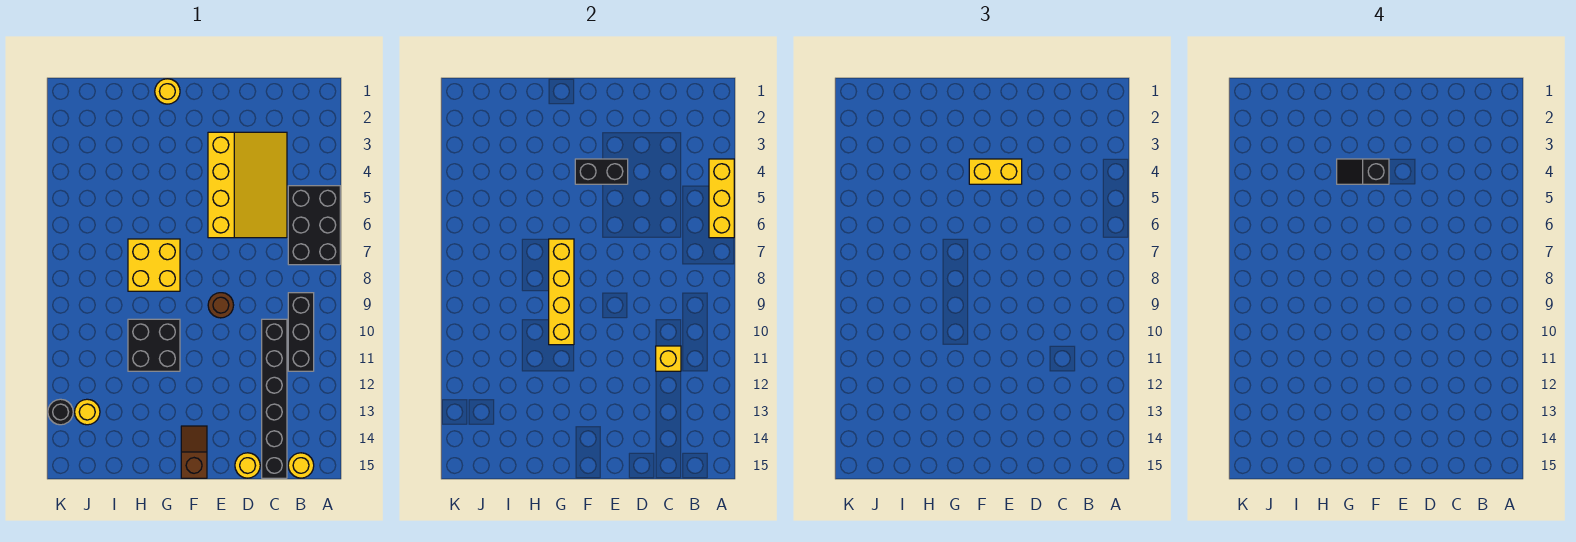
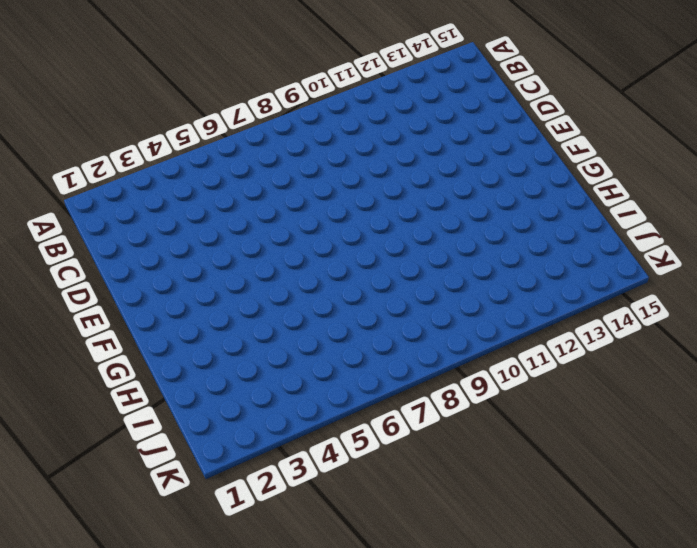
none -> black brick A5:B7 level 1
none -> black brick B9:B11 level 1
none -> yellow round brick B15 level 1

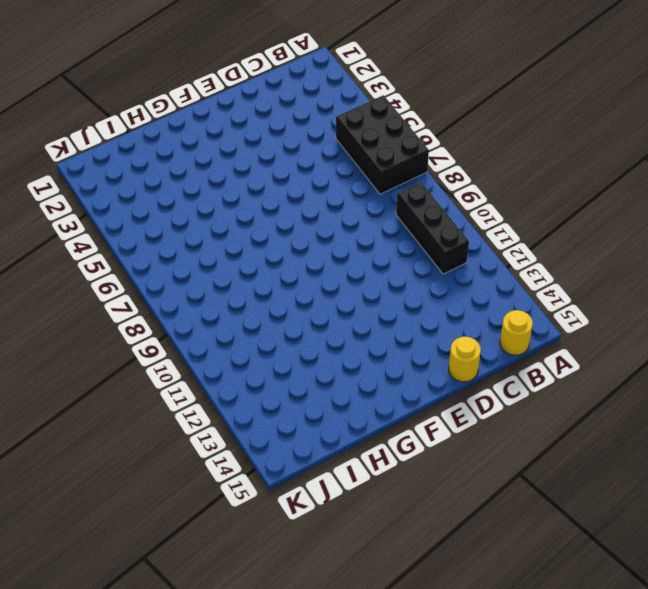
none -> yellow slope C3:E6 level 1 top E
none -> black brick C10:C15 level 1
none -> brown round brick E9 level 1

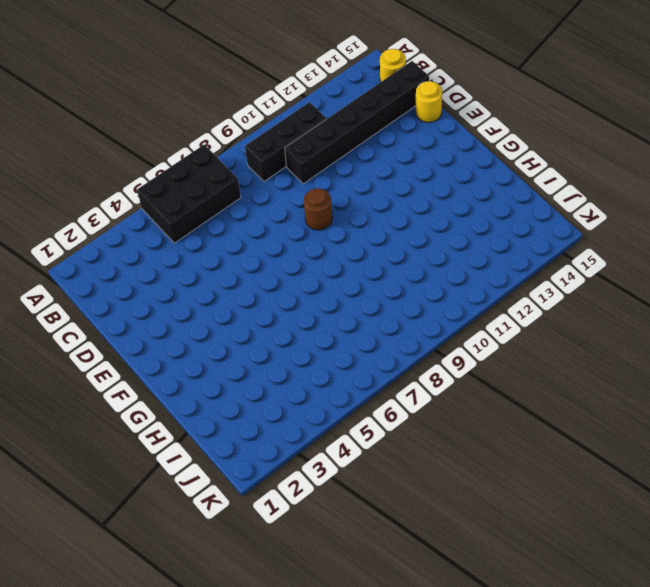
none -> yellow slope C3:E6 level 1 top E
none -> brown slope F14:F15 level 1 top 15
none -> yellow round brick G1 level 1

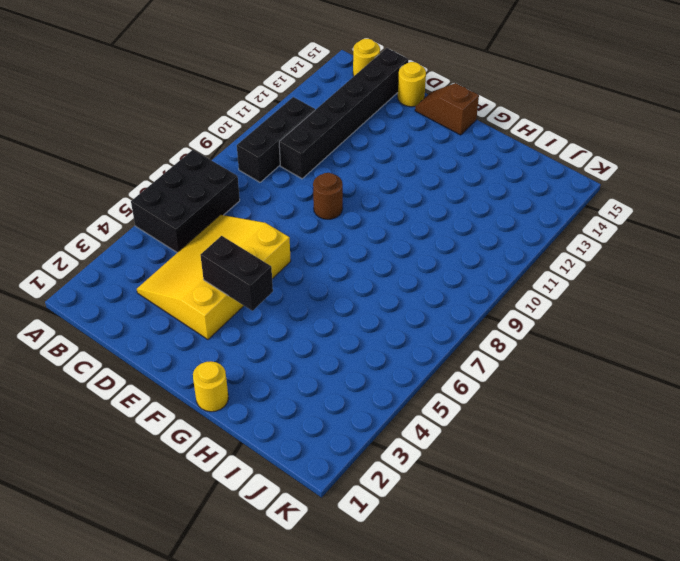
brown slope E15:F15 level 1 top F -> brown slope F14:F15 level 1 top 15
none -> yellow brick G7:H8 level 1
none -> black brick G10:H11 level 1
none -> yellow round brick J13 level 1

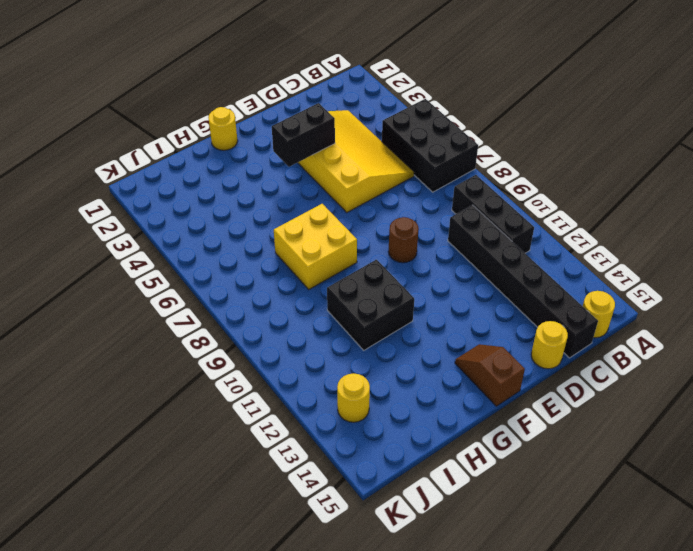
none -> black round brick K13 level 1
none -> yellow brick A4:A6 level 2
none -> yellow brick C11 level 2

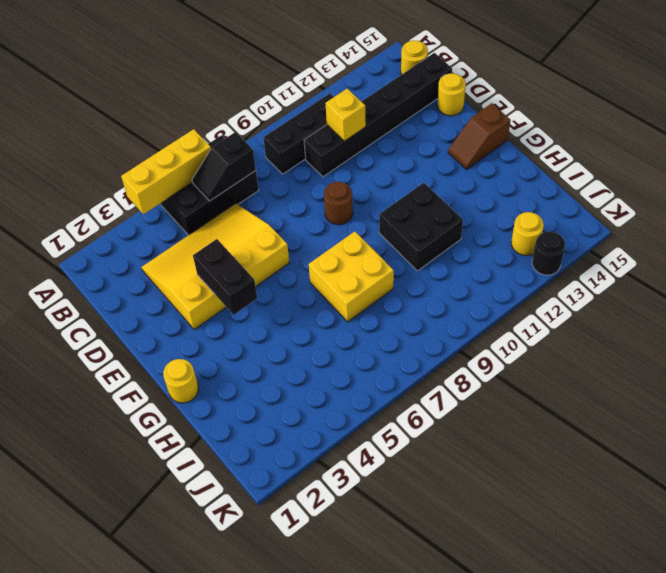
black slope B6:B7 level 2 top 7 -> black slope F4:G4 level 4 top F
none -> yellow brick G7:G10 level 2
none -> yellow brick E4:F4 level 3

